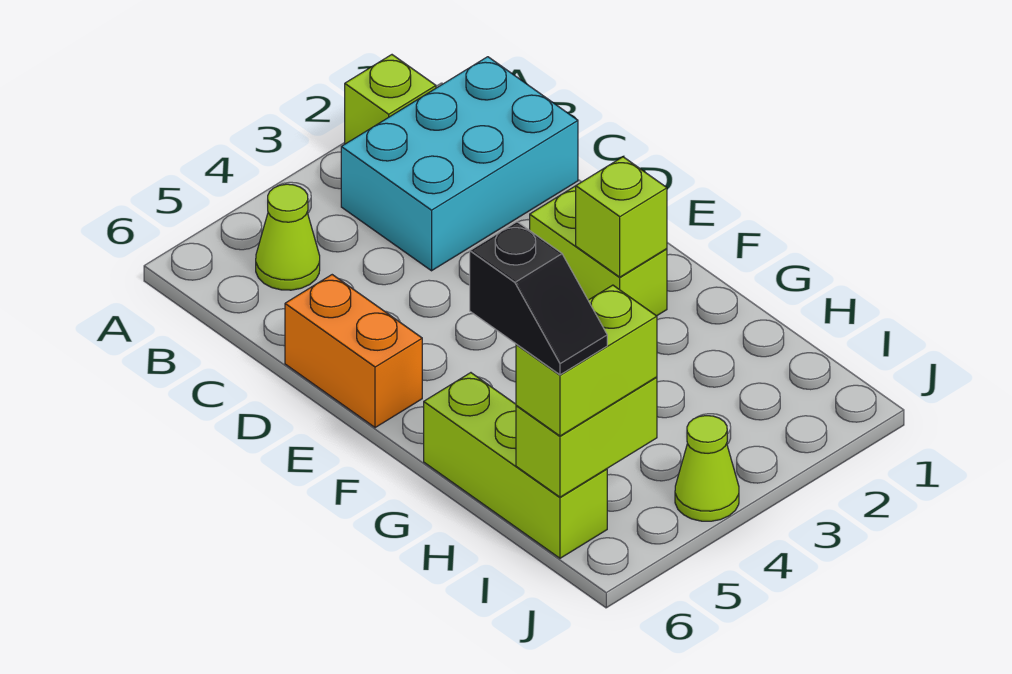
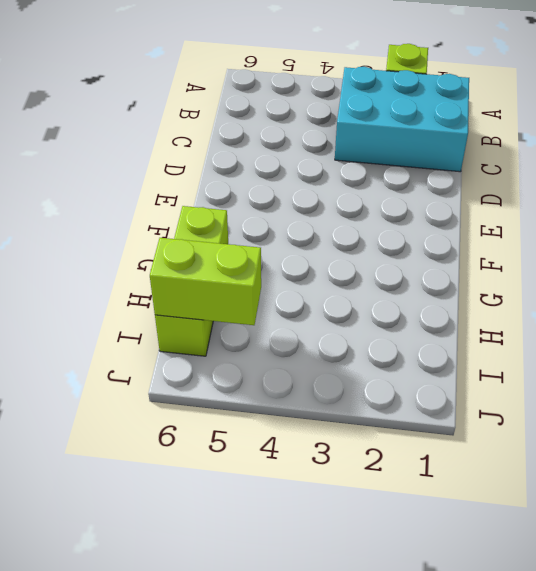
none -> lime cone B5 level 1
none -> orange brick D6:E6 level 1

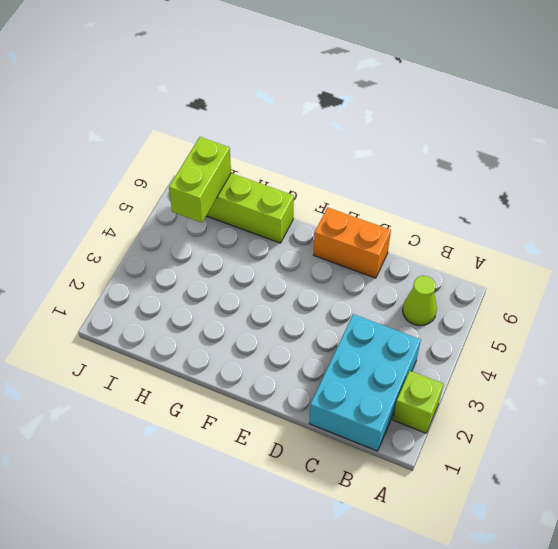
none -> lime brick E2:F2 level 1
none -> lime cone J4 level 1

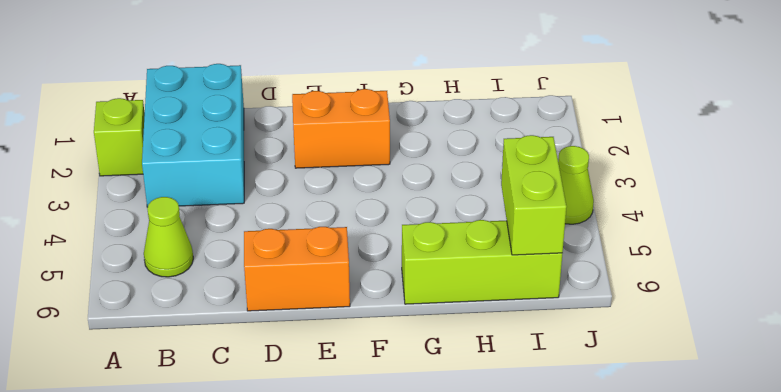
orange brick E2:F2 level 1 -> lime brick E2:F2 level 1
none -> lime brick F2 level 2
none -> lime brick I5:I6 level 3

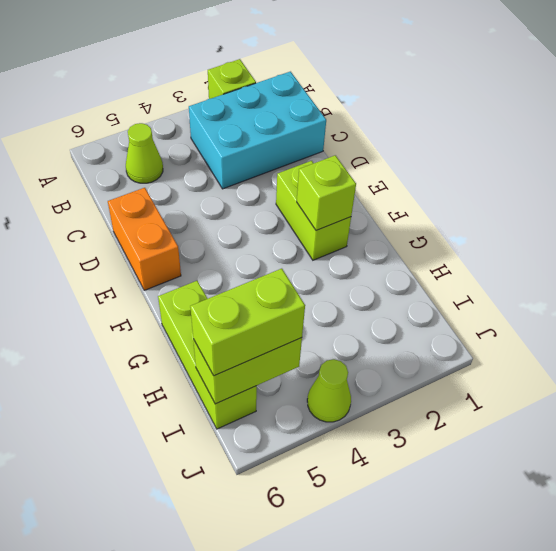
none -> black slope H6:I6 level 4 top H

